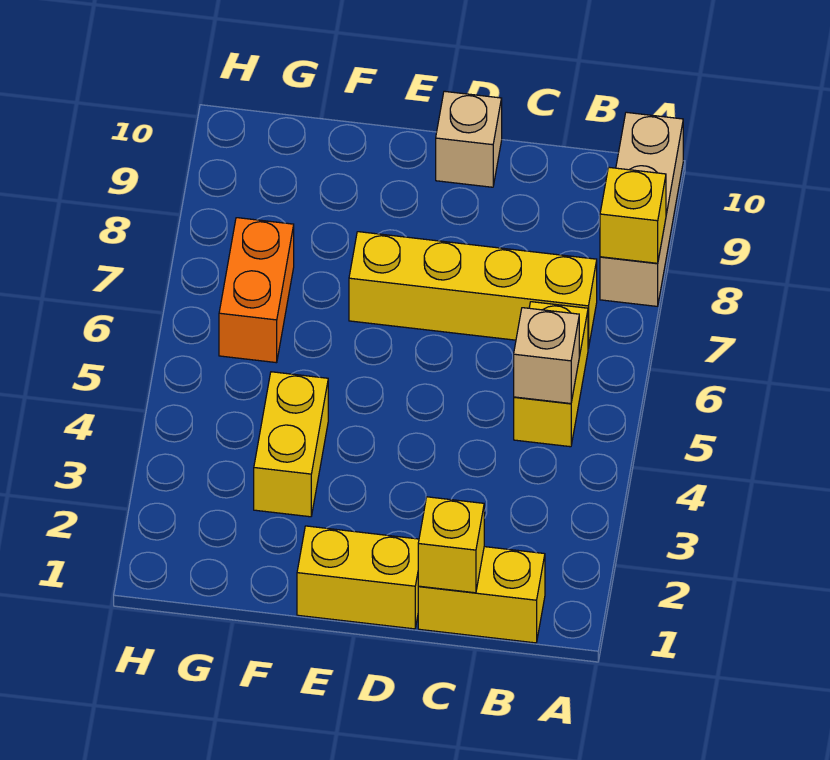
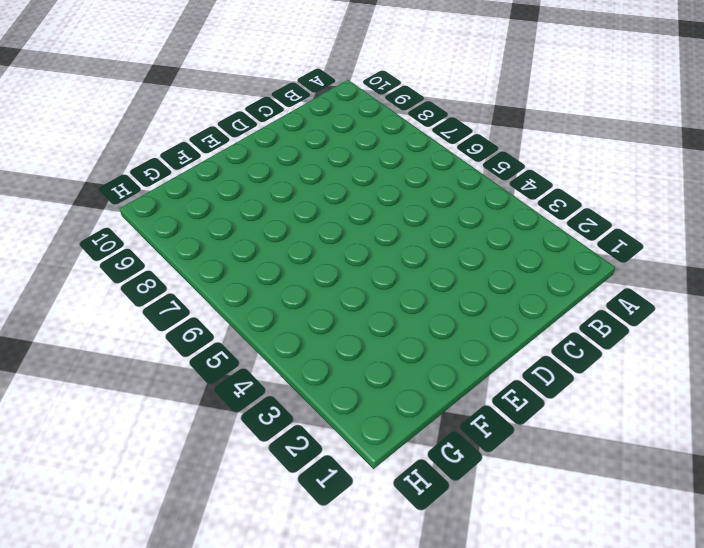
none -> tan brick A8:A10 level 1
none -> yellow brick B1:C1 level 1

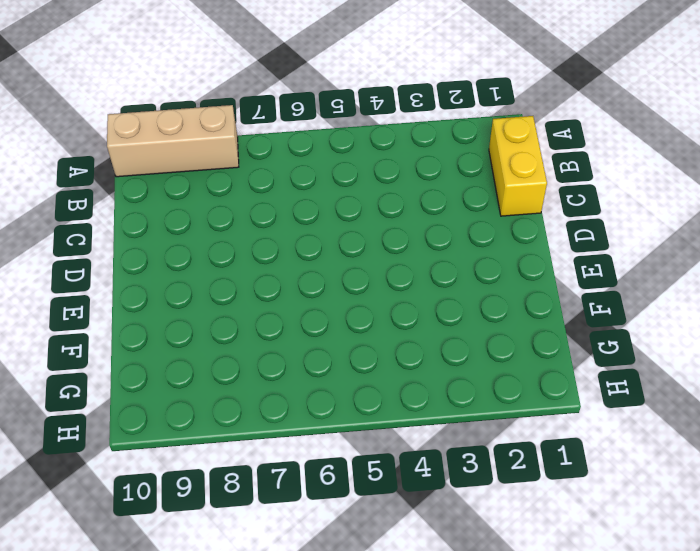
none -> yellow brick B5:B6 level 1
none -> yellow brick B7:E7 level 1

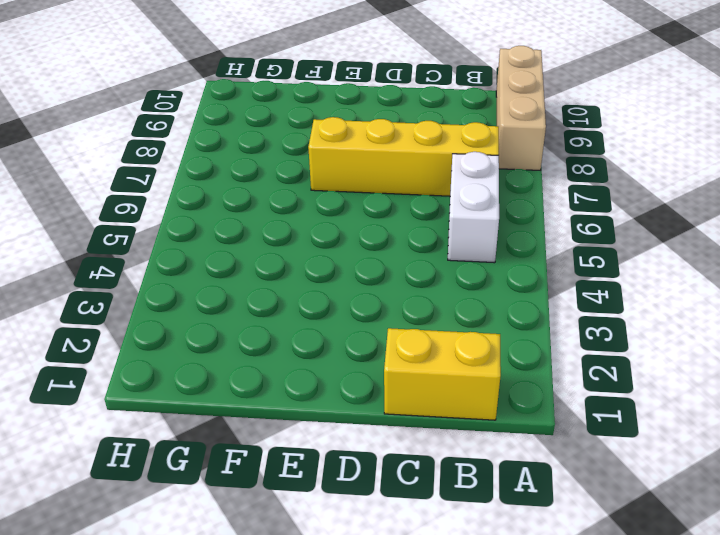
white brick B5:B6 level 1 -> yellow brick B5:B6 level 1
none -> yellow brick D1:E1 level 1
none -> tan brick D10 level 1

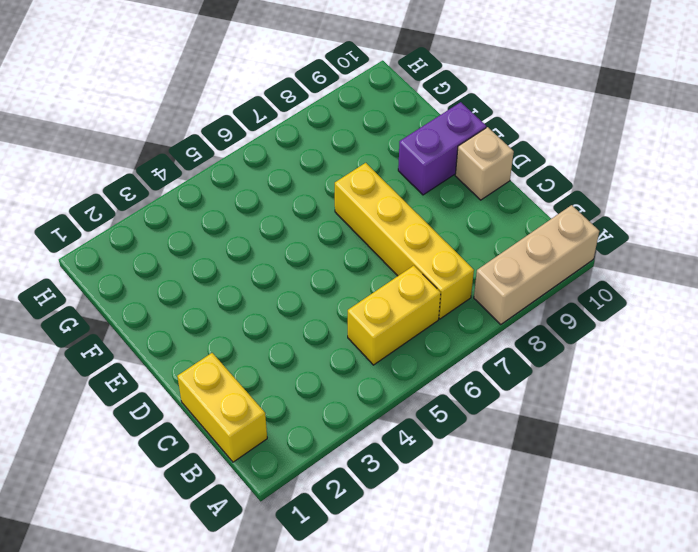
purple brick E9:E10 level 1 -> none
none -> yellow brick D1:E1 level 1
none -> yellow brick F3:F4 level 1

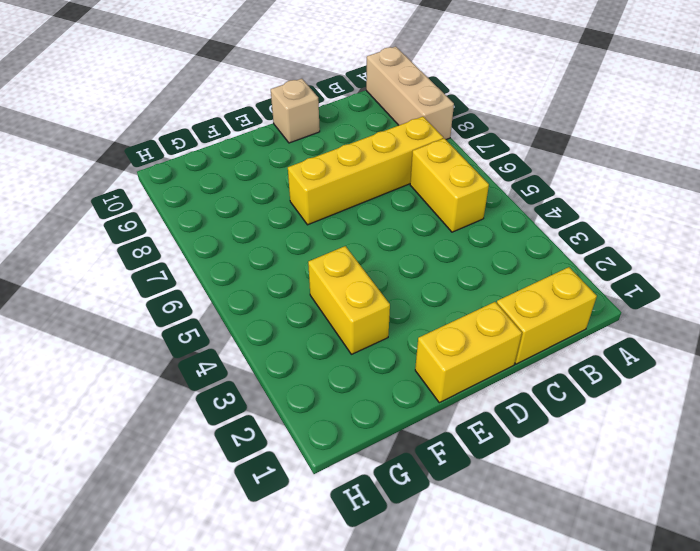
none -> orange brick G6:G7 level 1
none -> yellow brick A8 level 2

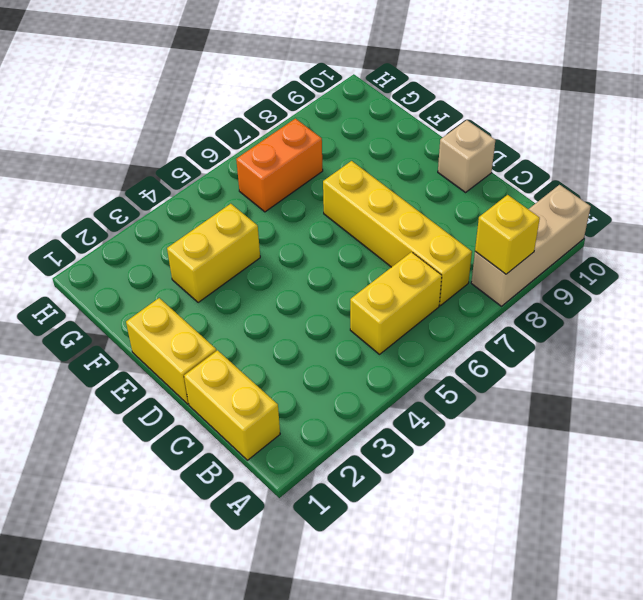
none -> tan brick B5 level 2
none -> yellow brick C1 level 2

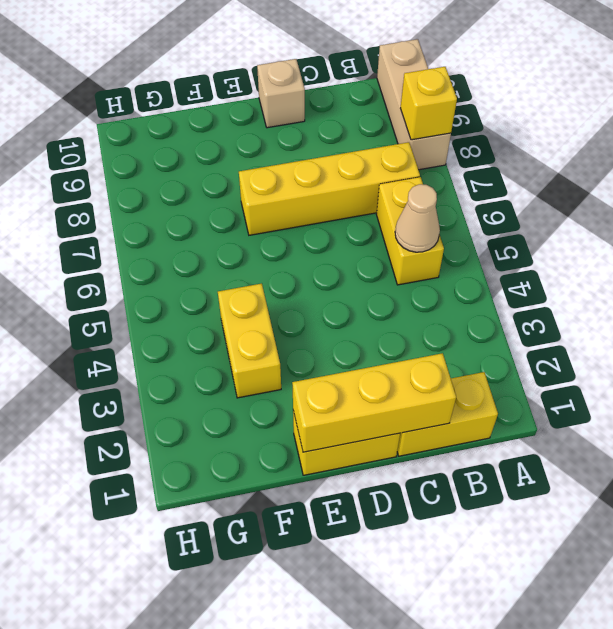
tan cone B5 level 2 -> tan brick B5 level 2
yellow brick C1:E1 level 2 -> yellow brick C1 level 2
none -> orange brick G6:G7 level 1

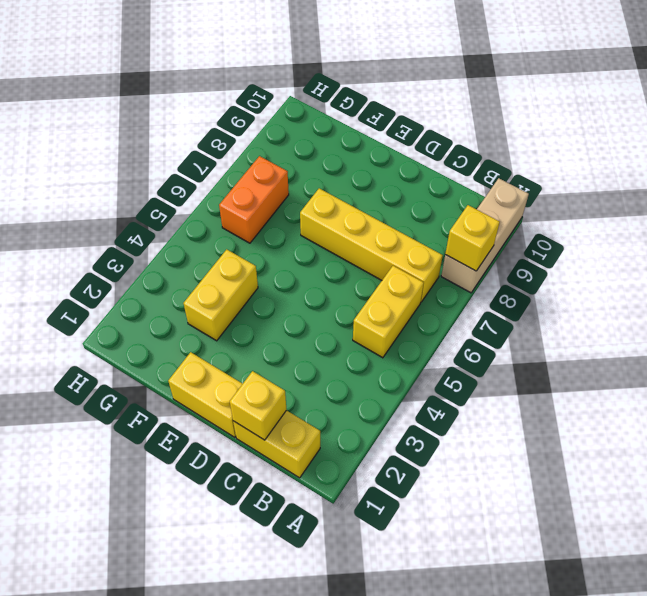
none -> tan brick D10 level 1
none -> tan brick B5 level 2

